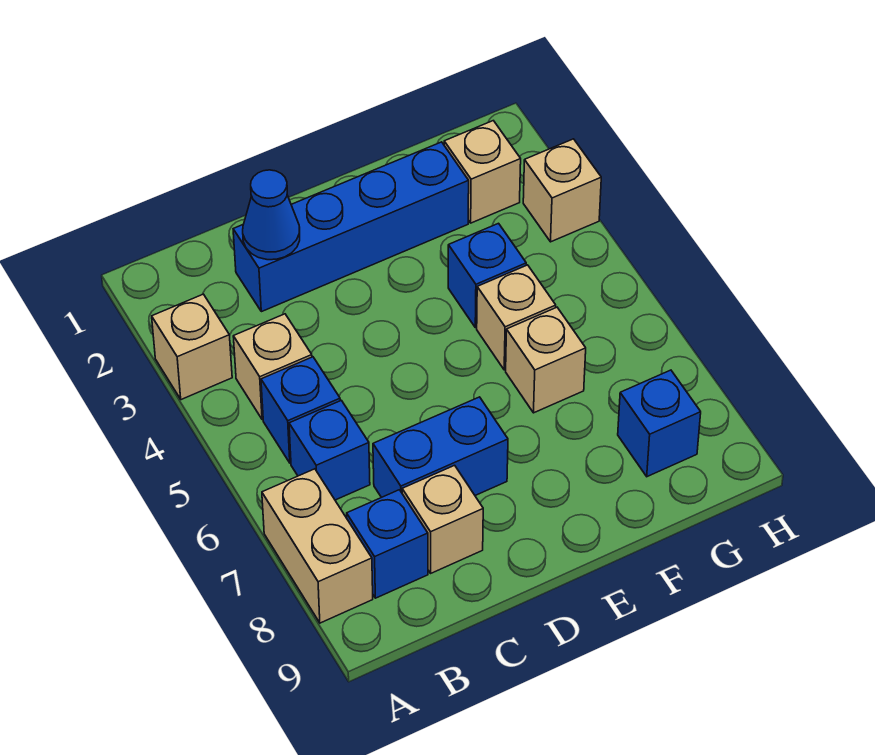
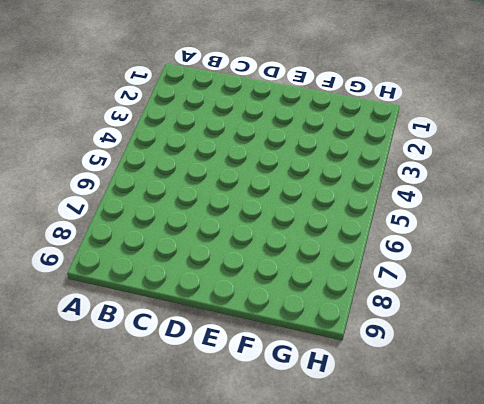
none -> tan brick A3 level 1
none -> tan brick A7:A8 level 1
none -> tan brick B4 level 1

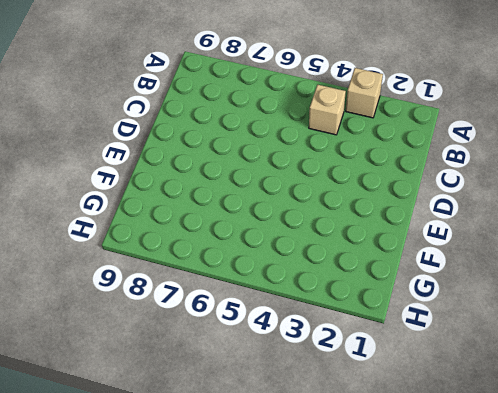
none -> tan brick A7:A8 level 1
none -> blue brick B5 level 1
none -> blue brick B6 level 1

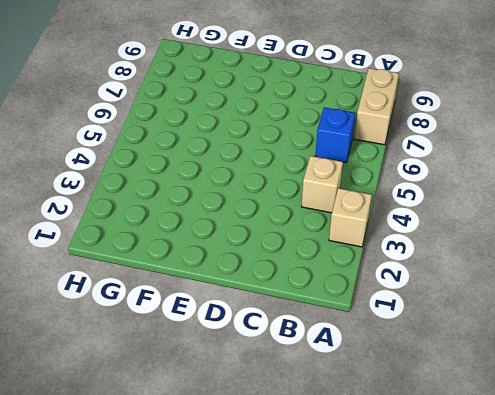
none -> blue brick B5 level 1
none -> blue brick B8 level 1
none -> blue brick C2:F2 level 1

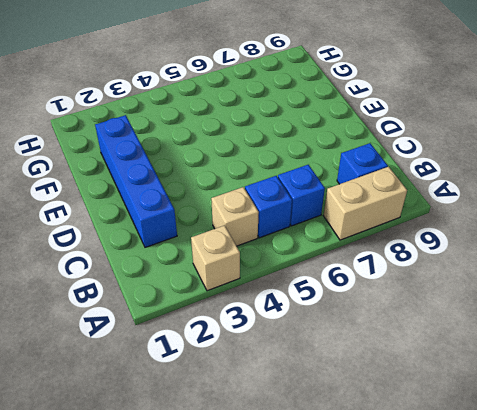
none -> blue brick C7:D7 level 1
none -> tan brick C8 level 1
none -> blue brick F4 level 1

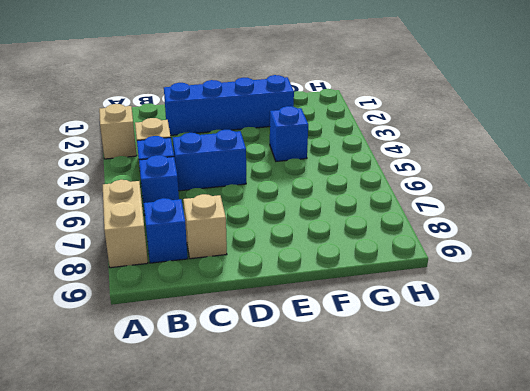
blue brick C5:D5 level 1 -> blue brick C7:D7 level 1
none -> tan brick F5 level 1
none -> tan brick F6 level 1
none -> tan brick G2 level 1

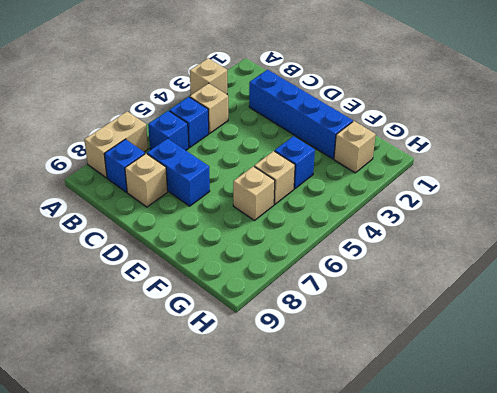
none -> blue brick G8 level 1
none -> tan brick H3 level 1
none -> blue cone C2 level 2

